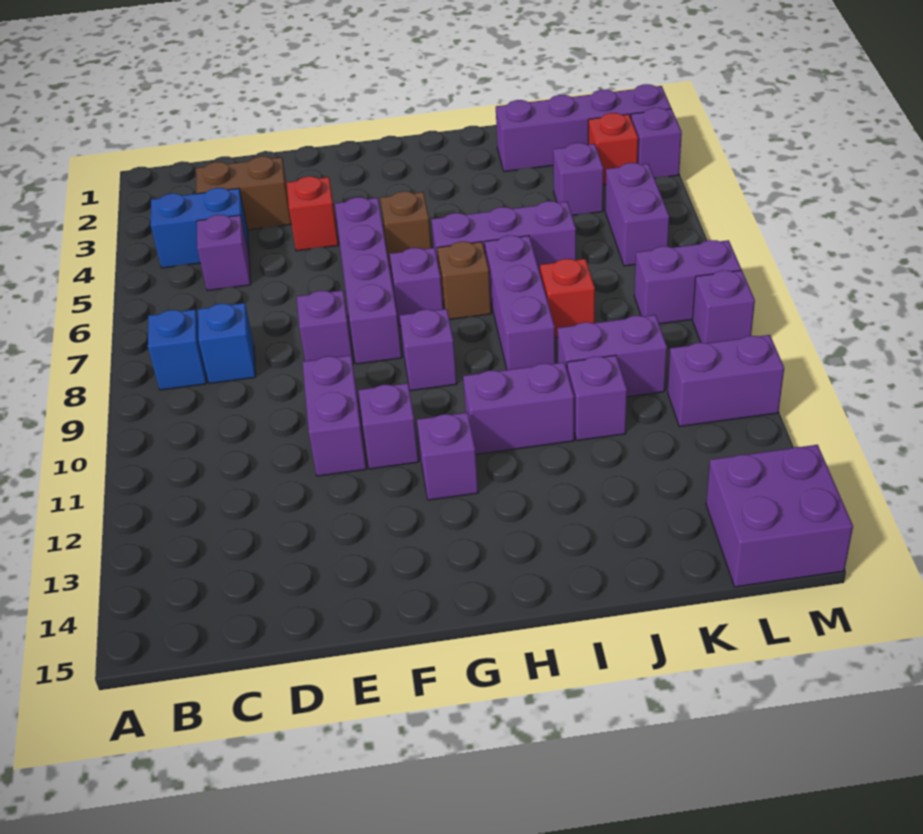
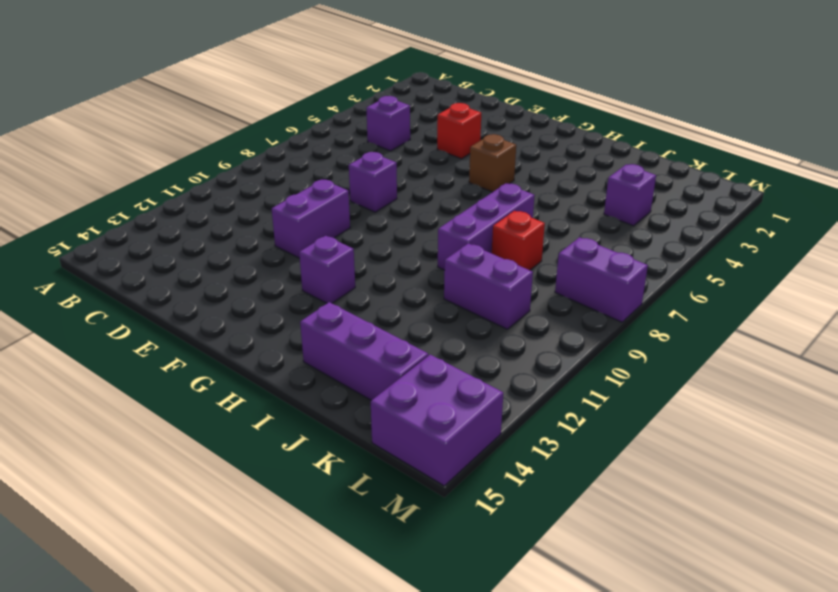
purple brick I14:K14 level 1 -> purple brick H6:J6 level 1
none -> blue brick B4:C4 level 1
none -> blue brick B8 level 1
none -> brown brick C3:D3 level 1
none -> blue brick C8 level 1

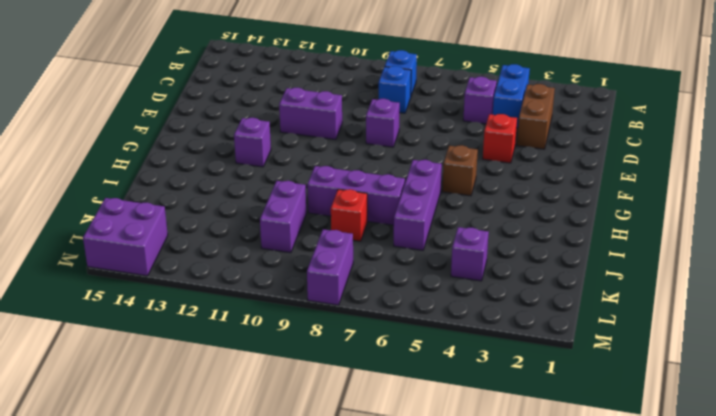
none -> purple brick F5:F8 level 1
none -> purple brick F11 level 1
none -> purple brick G7 level 1
none -> purple brick G9 level 1

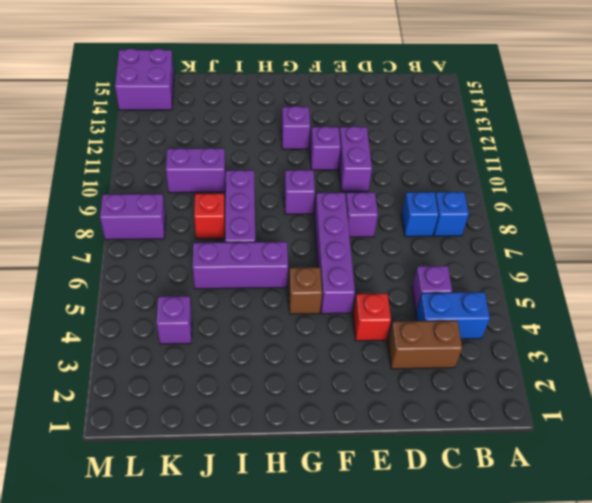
none -> purple brick G7 level 1
none -> brown brick H7 level 1
none -> purple brick H11:I11 level 1
none -> purple brick J2:M2 level 1

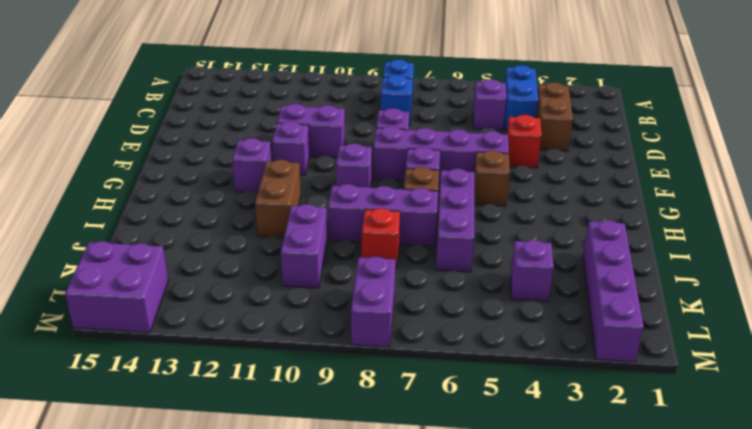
brown brick H11:I11 level 1 -> purple brick H11:I11 level 1
none -> purple brick J11 level 1
none -> red brick L3 level 1
none -> purple brick L5:L6 level 1
none -> purple brick L11:M11 level 1

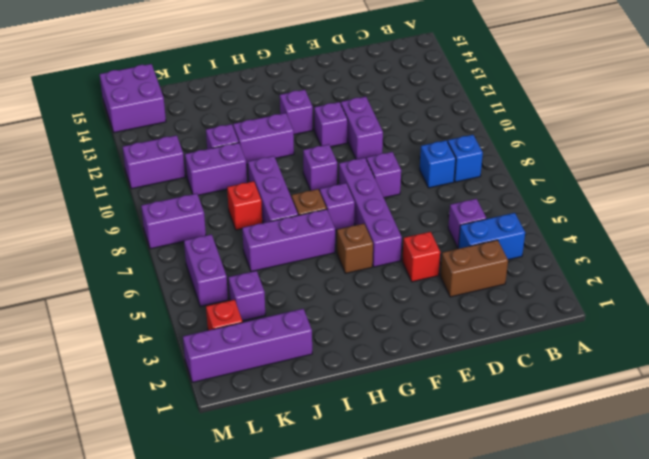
none -> purple brick M3 level 1
none -> purple brick M9 level 1

